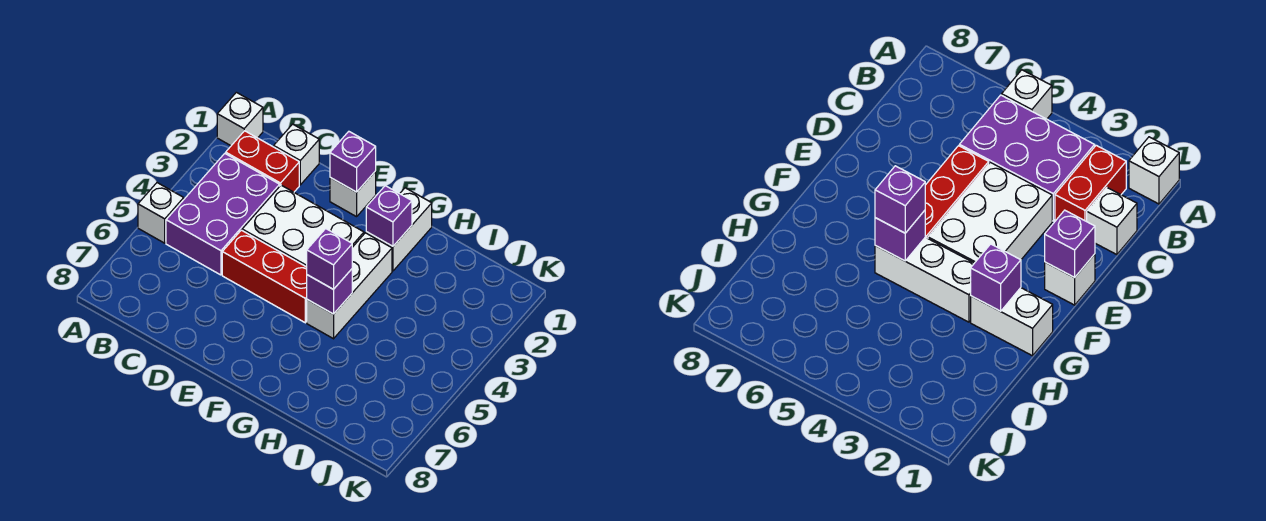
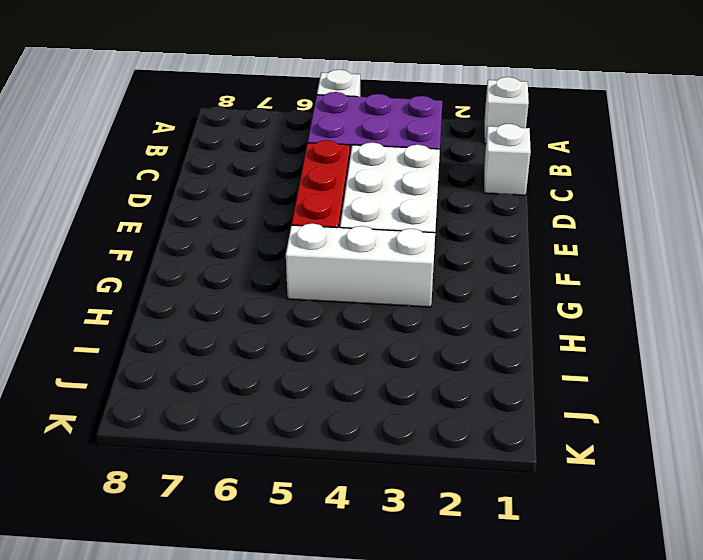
none -> red brick B2:C2 level 1
none -> white brick E1 level 1
none -> white brick G1:G2 level 1

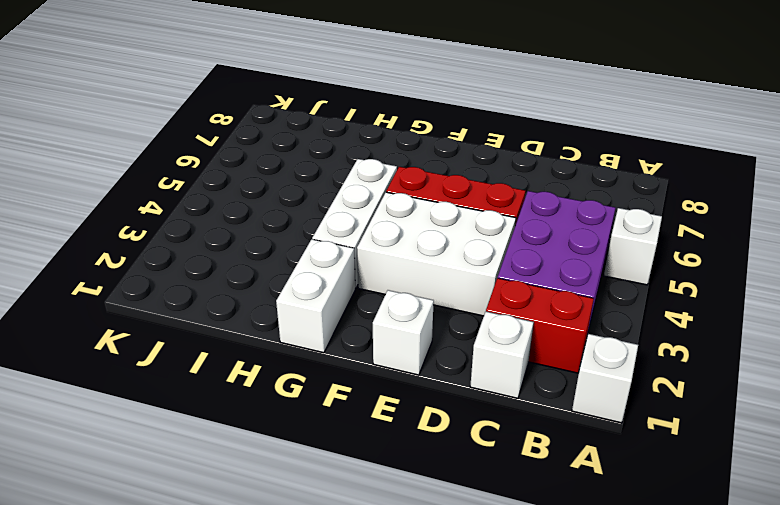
none -> purple brick E1 level 2
none -> purple brick G2 level 2
none -> purple brick G5 level 2

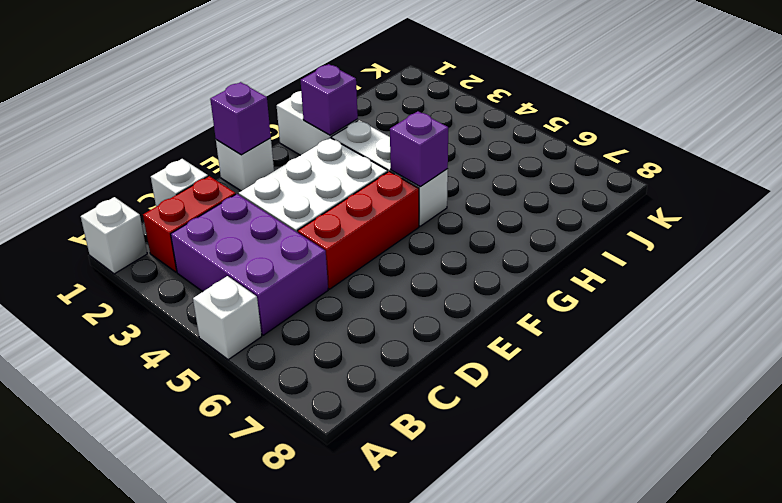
none -> purple brick G5 level 3

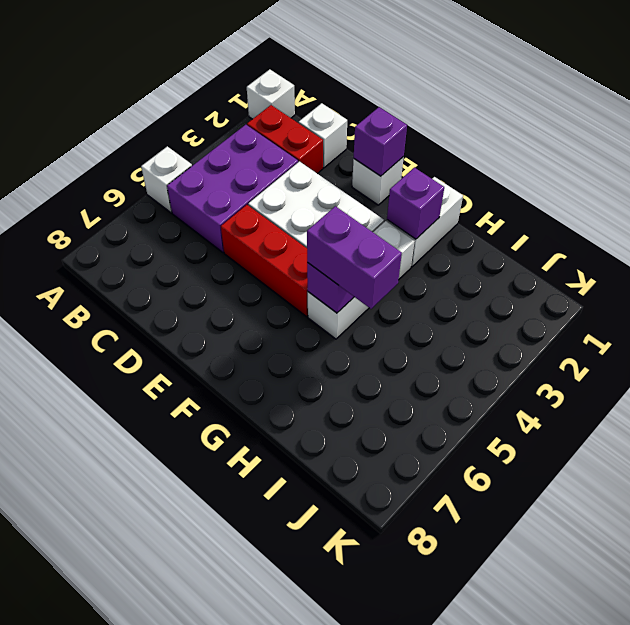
purple brick G5:H5 level 3 -> purple brick G5 level 3

